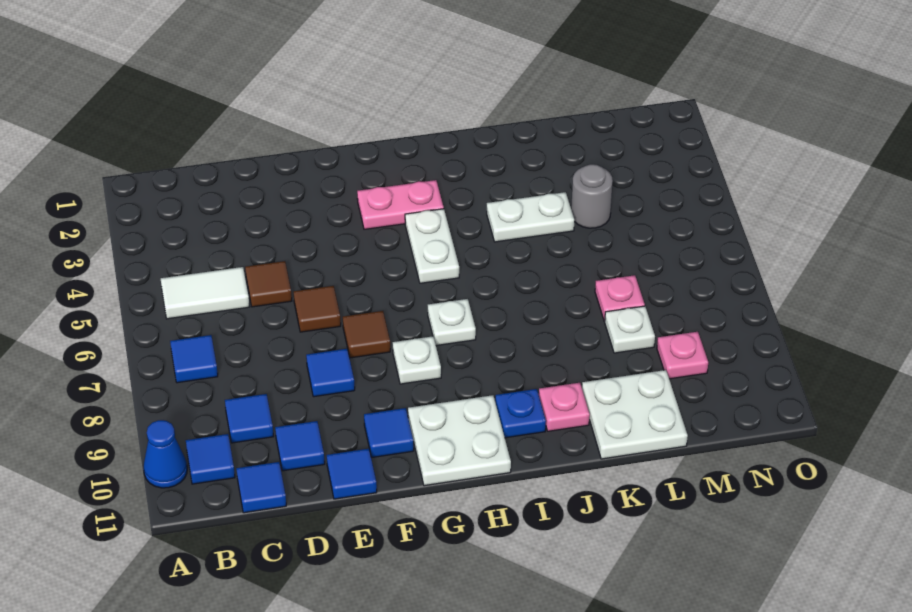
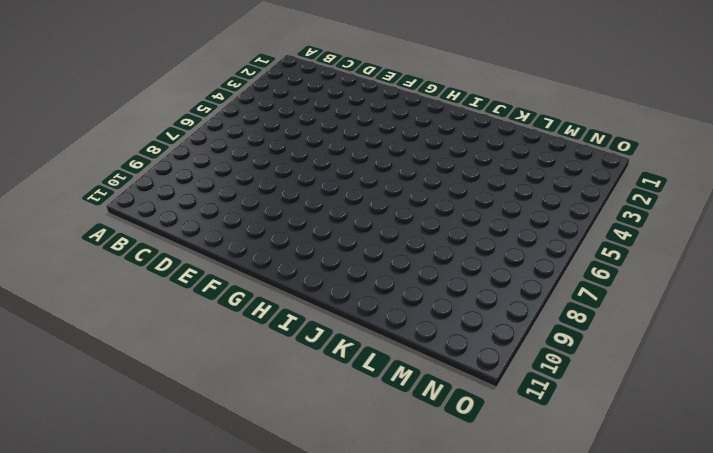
none -> blue cone A10 level 1
none -> white tile B5:C5 level 1
none -> blue tile B7 level 1

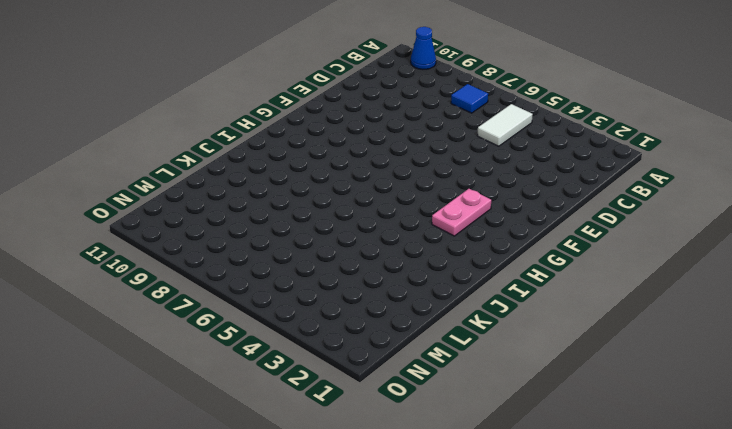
none -> blue tile B10 level 1
none -> blue tile C9 level 1
none -> blue tile C11 level 1

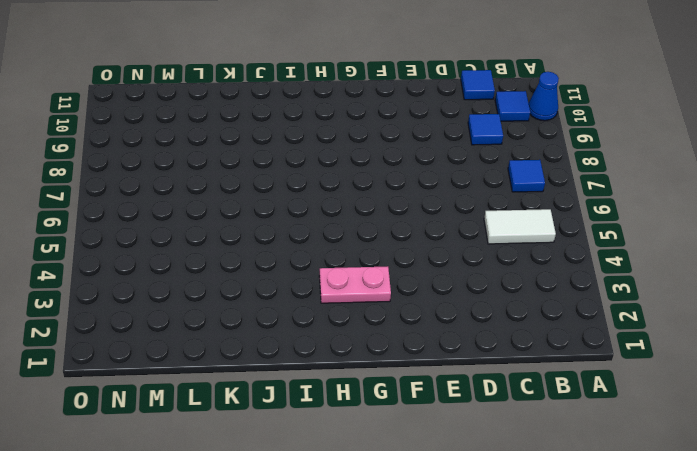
none -> brown tile D5 level 1
none -> blue tile D10 level 1
none -> brown tile E6 level 1

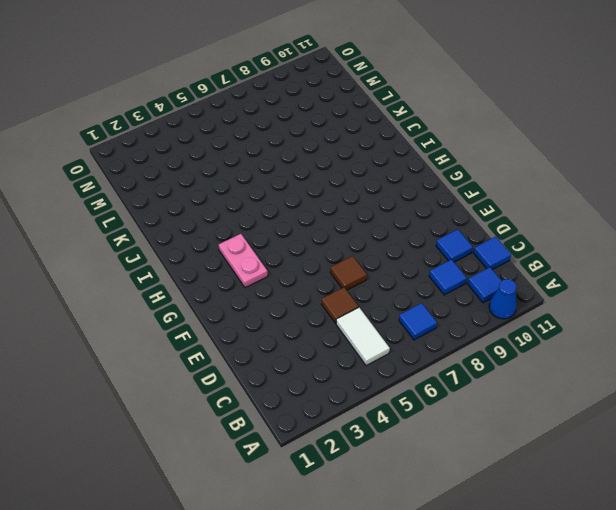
none -> blue tile E8 level 1
none -> blue tile E11 level 1
none -> brown tile F7 level 1

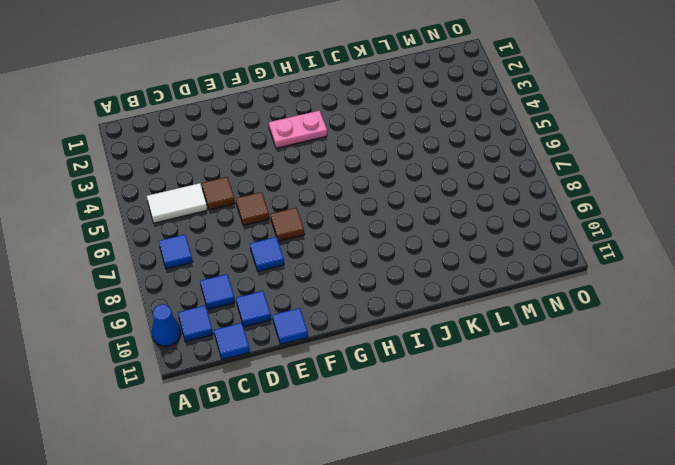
none -> blue tile F10 level 1
none -> white plate G8 level 1
none -> white plate G10:H11 level 1

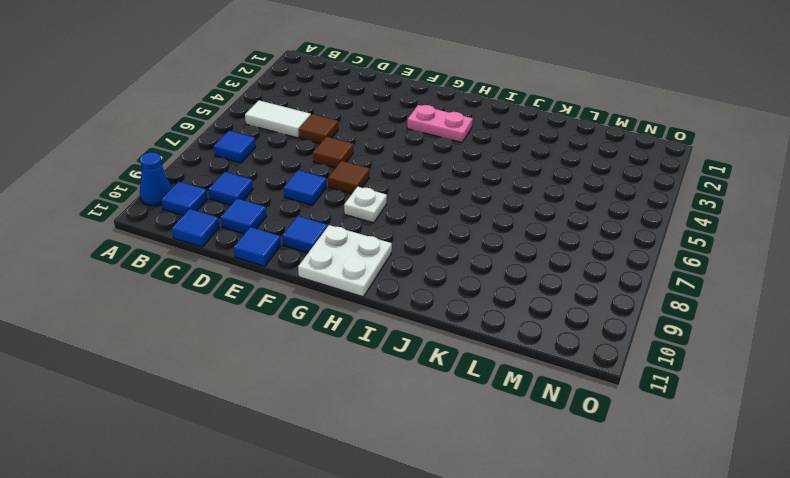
none -> white plate H4:H5 level 1
none -> white plate H7 level 1
none -> blue plate I10 level 1

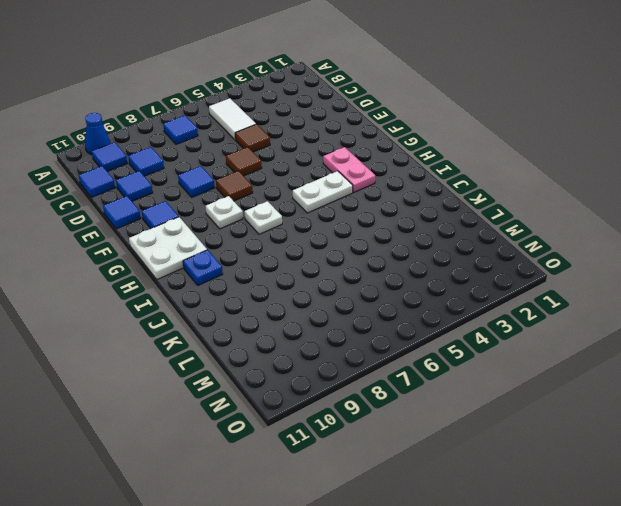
none -> white plate J4:K4 level 1
none -> pink plate J10 level 1
none -> white plate K10:L11 level 1

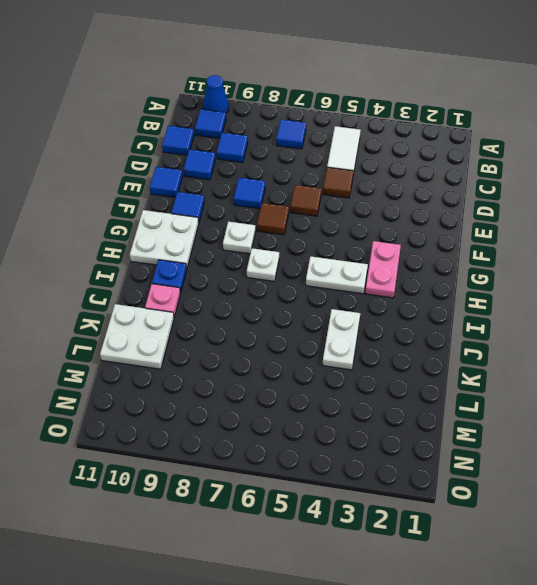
none -> grey round brick L4 level 1
none -> pink plate L7 level 1
none -> white plate L8 level 1

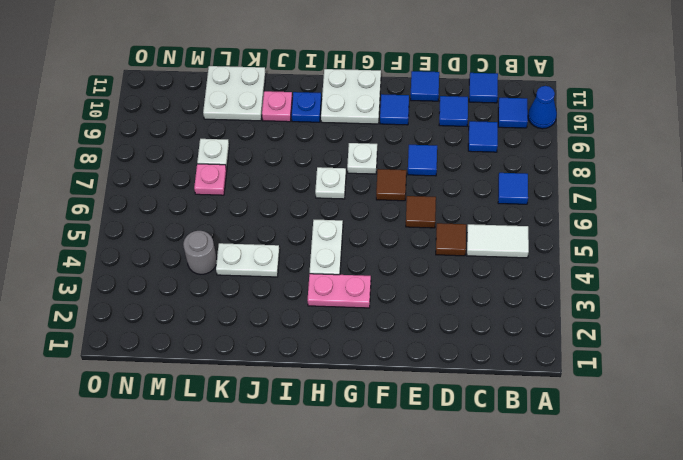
none -> pink plate M9 level 1

